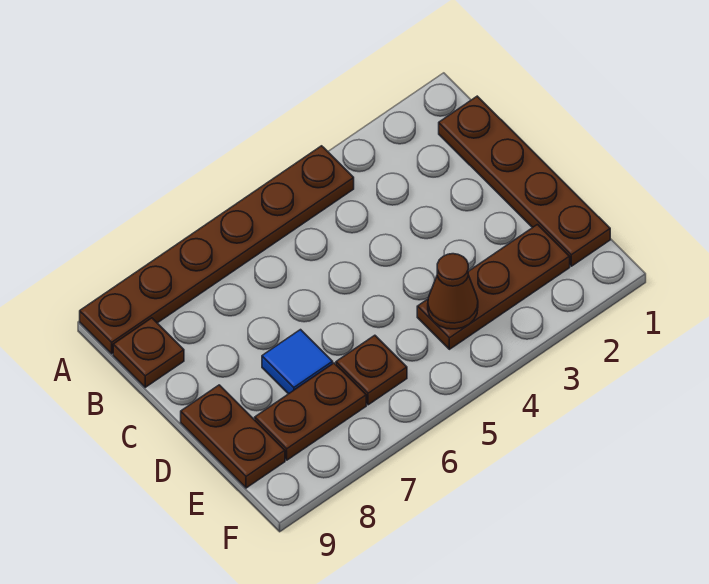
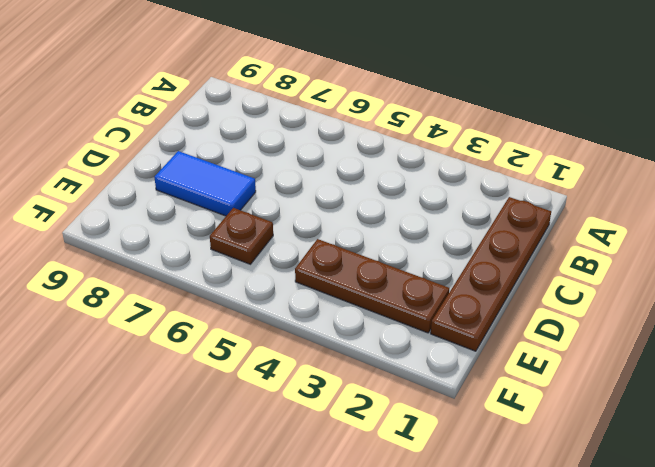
blue tile D7:D8 level 1 -> blue tile D7 level 1
none -> brown plate A4:A9 level 1
none -> brown plate B9 level 1

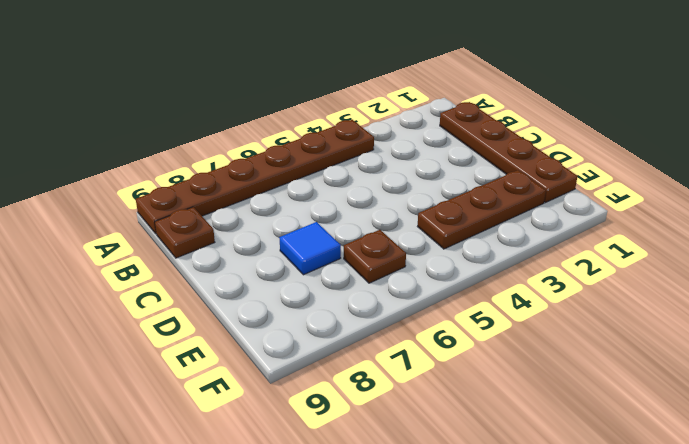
none -> brown plate D9:E9 level 1
none -> brown plate E7:E8 level 1

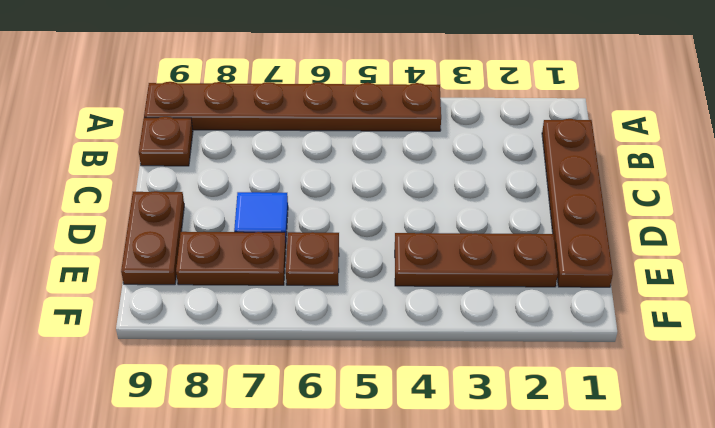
none -> brown cone E4 level 2

